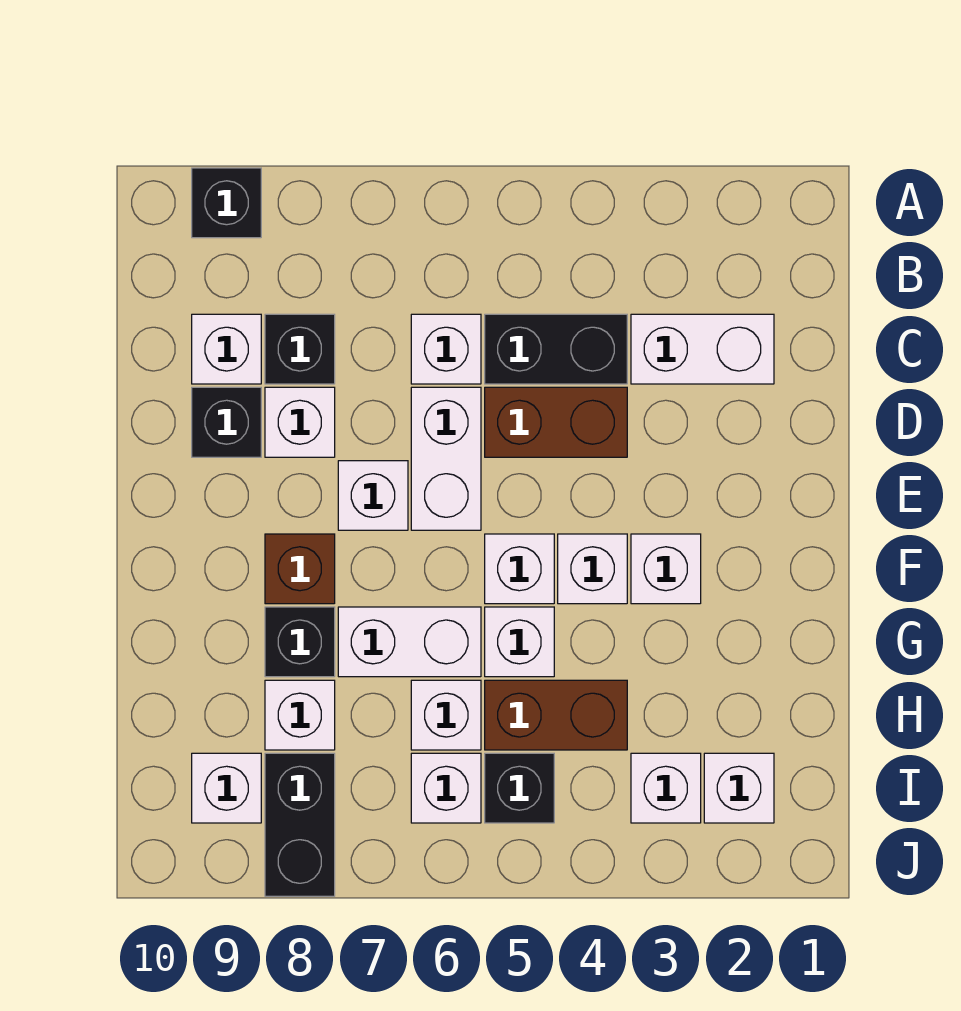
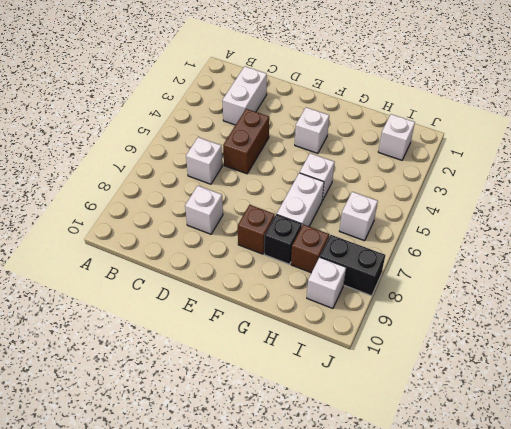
brown brick H8 level 1 -> white brick H8 level 1
none -> black brick A9 level 1
none -> black brick C4:C5 level 1
none -> black brick C8 level 1

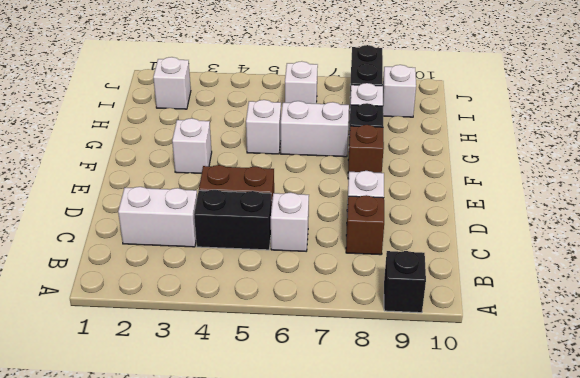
brown brick C8 level 1 -> black brick C8 level 1
none -> white brick C9 level 1
none -> white brick D6:E6 level 1
none -> black brick D9 level 1

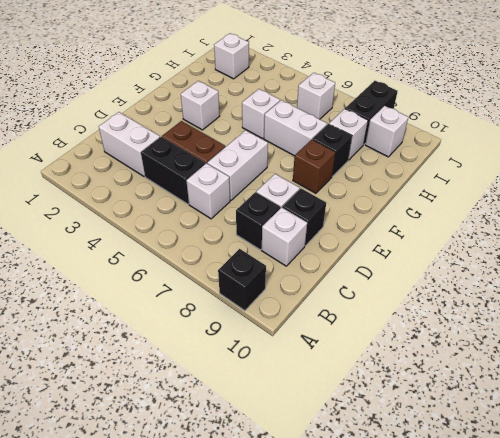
none -> white brick E7 level 1
none -> white brick F4 level 1
none -> white brick F5 level 1

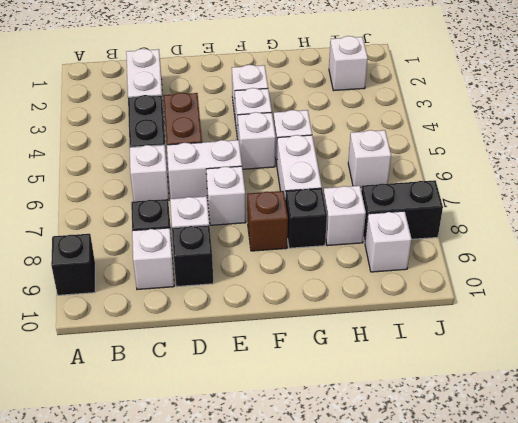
none -> brown brick H4:H5 level 1
none -> white brick H6 level 1
none -> white brick I3 level 1

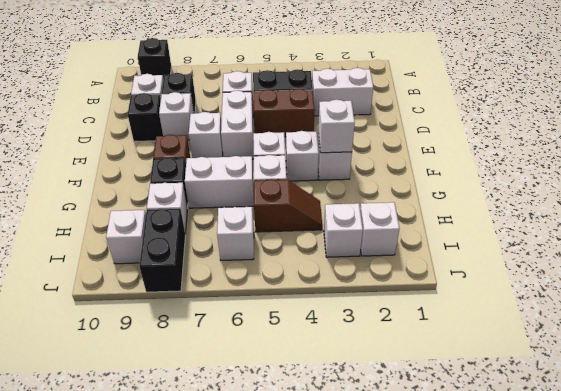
white brick F3 level 2 -> white brick H6 level 1
brown slope H4:H5 level 1 top 5 -> brown brick H4:H5 level 1
none -> black brick I5 level 1

